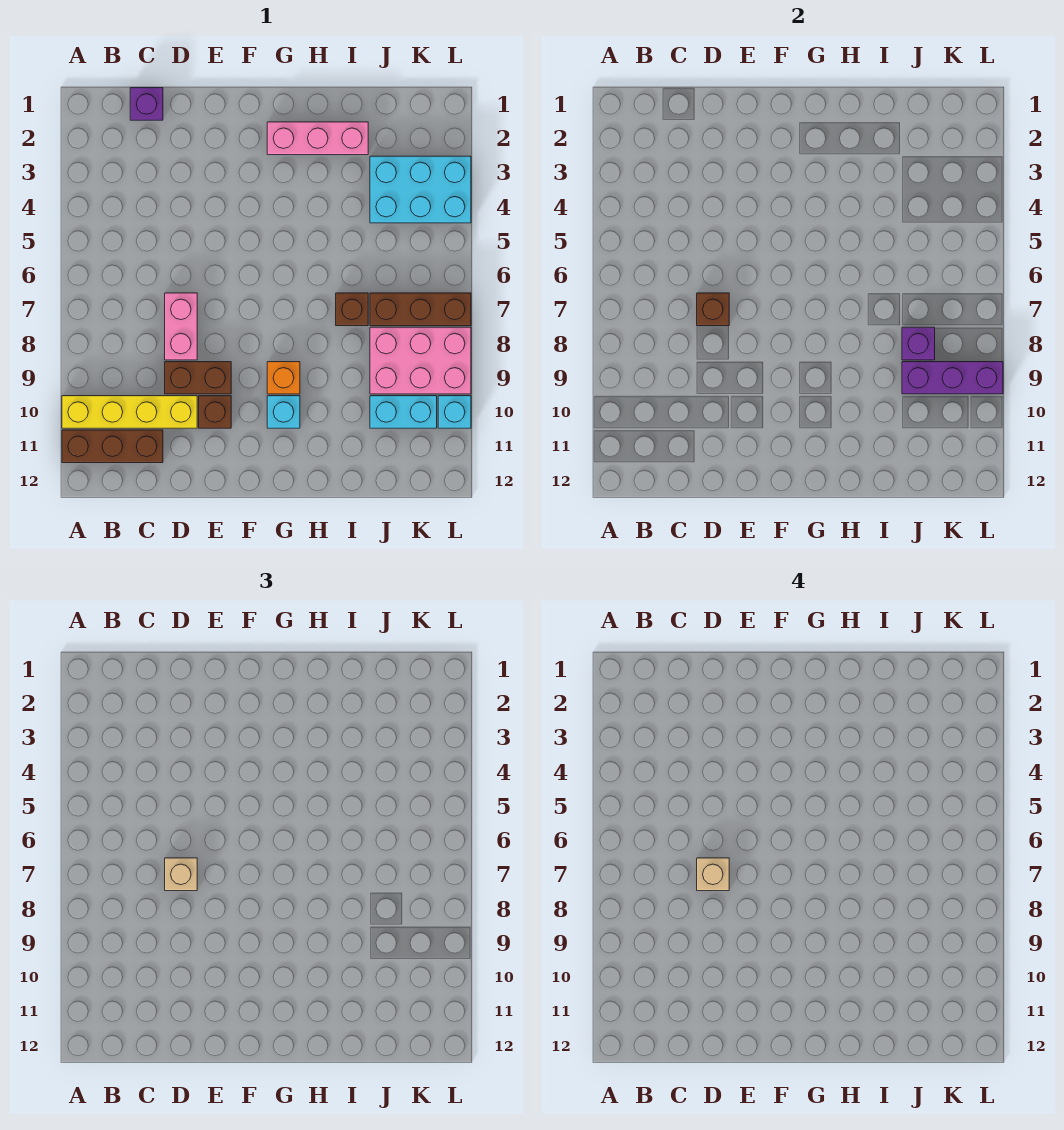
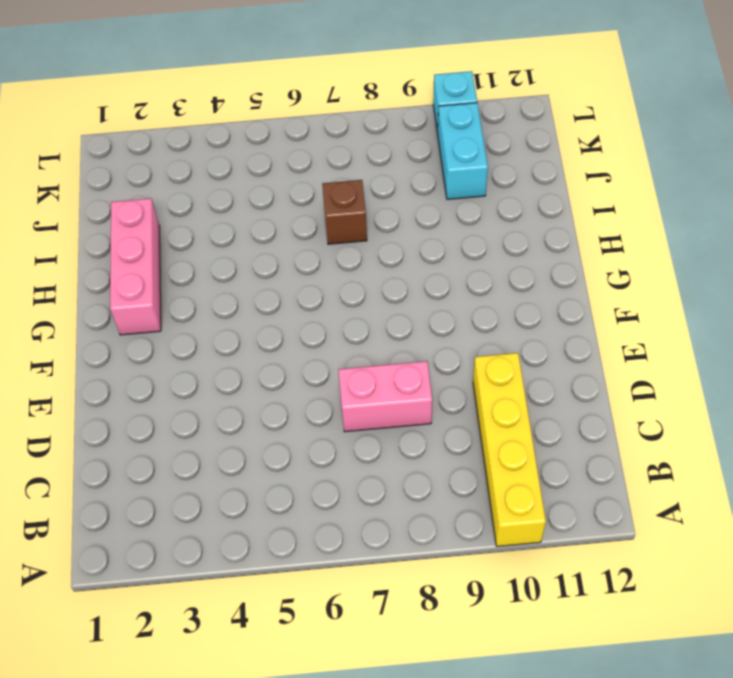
none -> brown brick A11:C11 level 1
none -> purple brick C1 level 1
none -> brown brick D9:E9 level 1

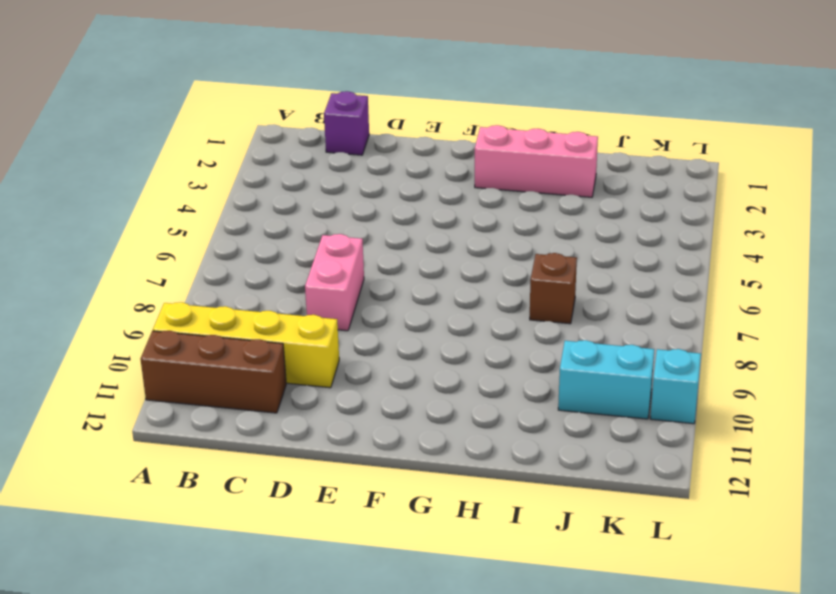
none -> brown brick D9:E9 level 1
none -> brown brick E10 level 1
none -> orange brick G9 level 1

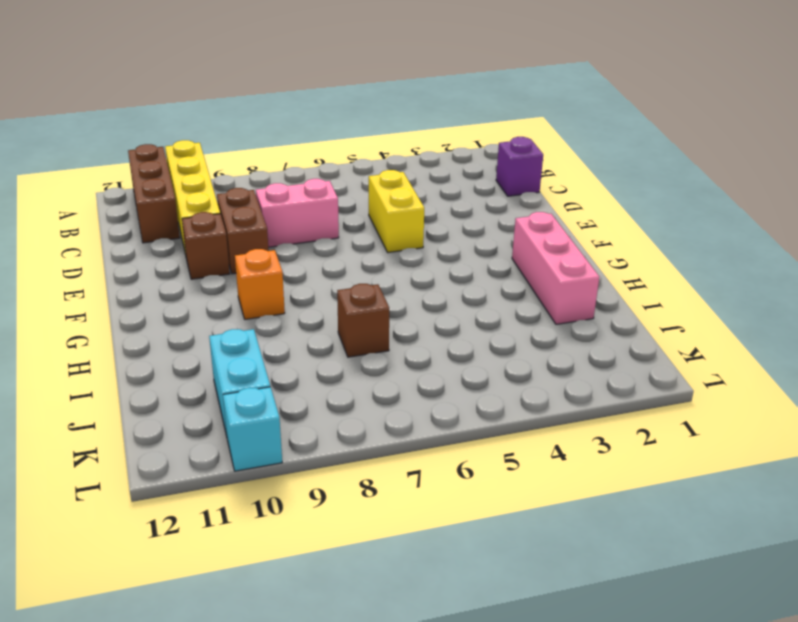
yellow brick D5:E5 level 1 -> none
none -> cyan brick G10 level 1
none -> cyan brick J3:L4 level 1
none -> brown brick J7:L7 level 1

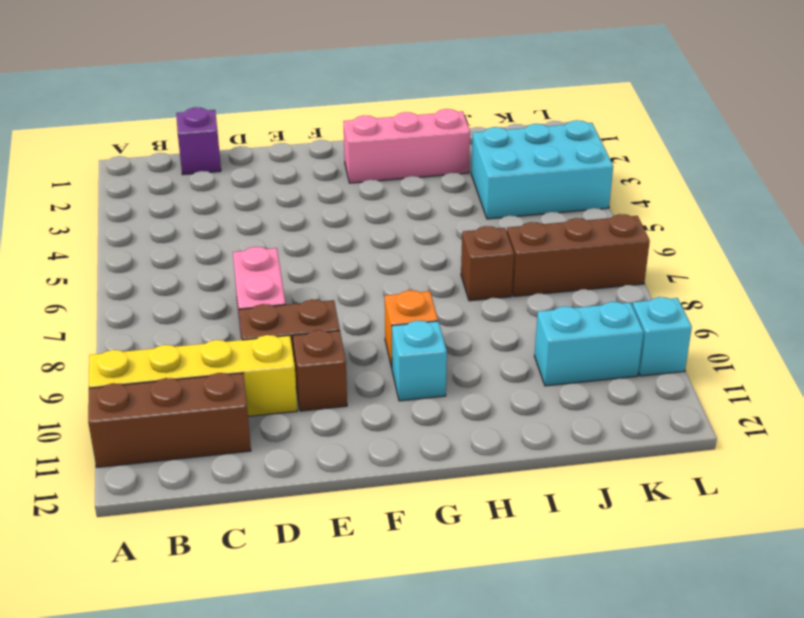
none -> pink brick J8:L9 level 1
none -> brown brick D7 level 2
none -> purple brick J8 level 2

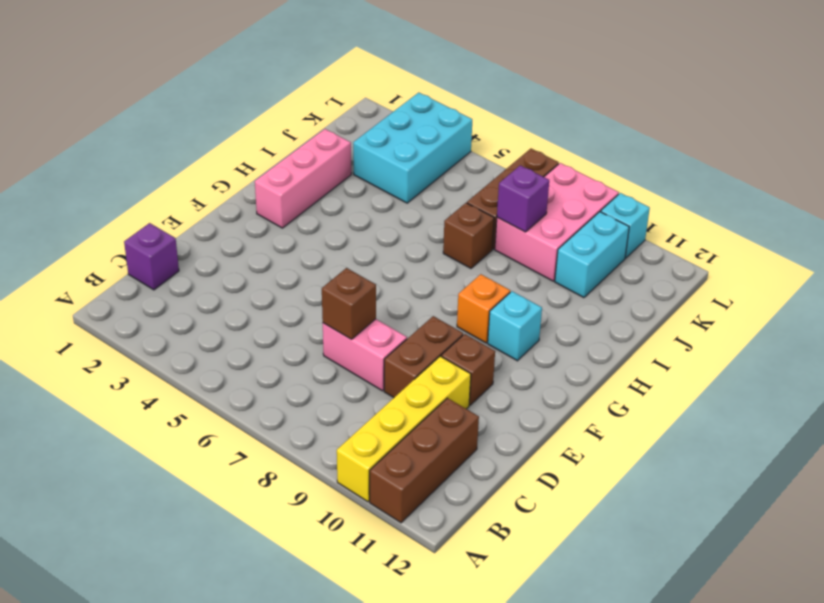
none -> purple brick J9:L9 level 2
none -> tan brick D7 level 3
none -> tan brick D7 level 4

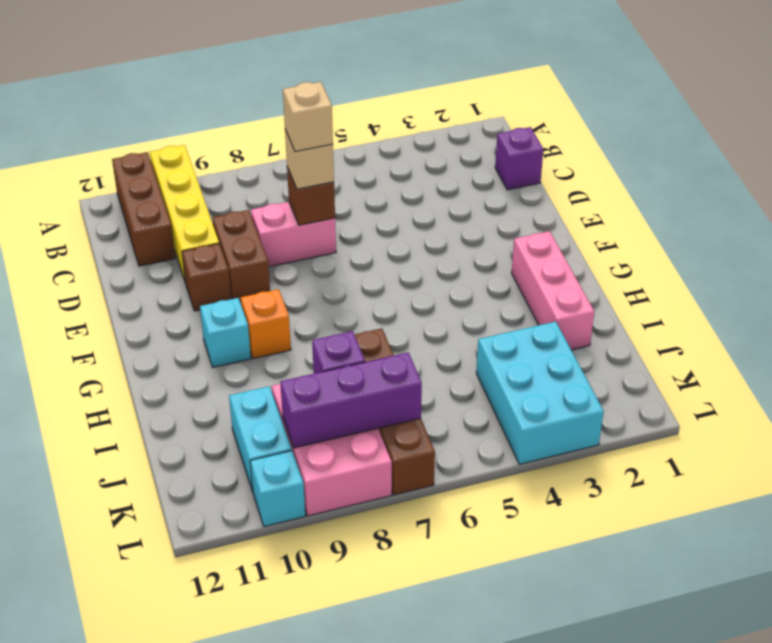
purple brick K7:K9 level 2 -> purple brick J9:L9 level 2

